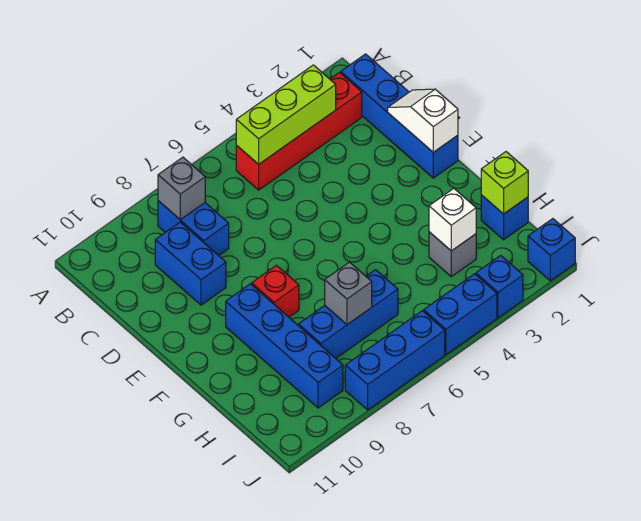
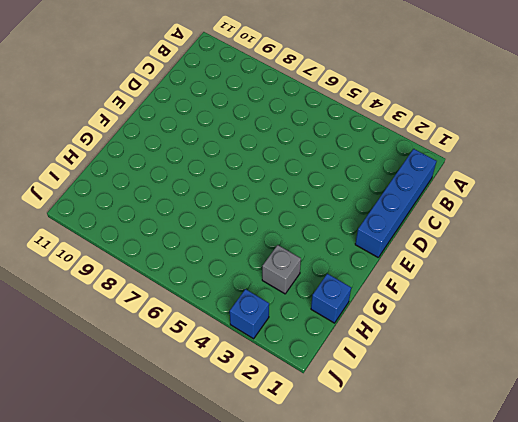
none -> red brick B2:B5 level 1
none -> blue brick B8:C8 level 1
none -> blue brick C9:D9 level 1

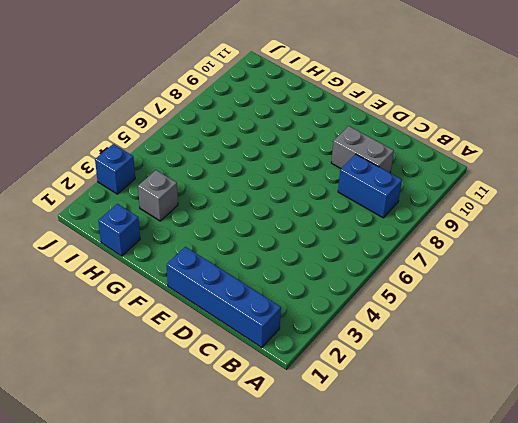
grey brick C9:D9 level 1 -> blue brick C9:D9 level 1
none -> red brick B2:B5 level 1
none -> red brick F8 level 1
none -> blue brick F9:I9 level 1

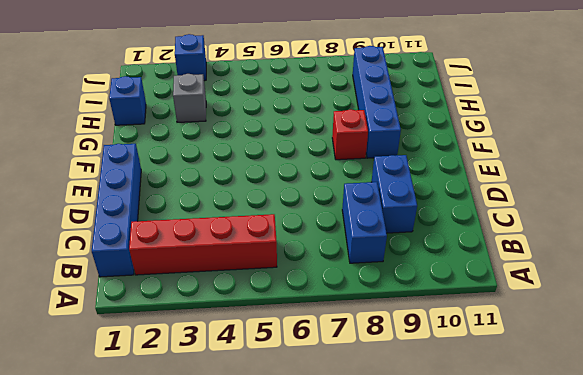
none -> blue brick H6:H8 level 1
none -> blue brick J1 level 1
none -> blue brick J4:J5 level 1

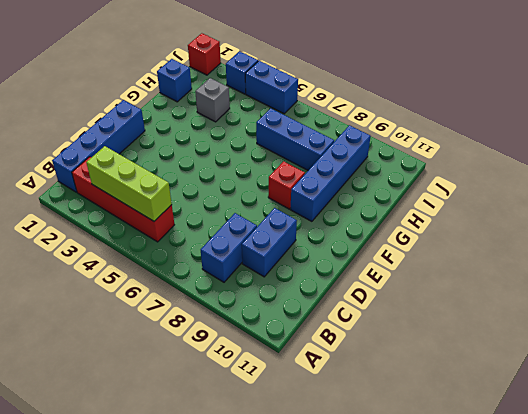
red brick J1 level 1 -> blue brick J1 level 1
none -> blue brick J6:J8 level 1
none -> grey brick B8 level 2
none -> white slope D1:E1 level 2 top E

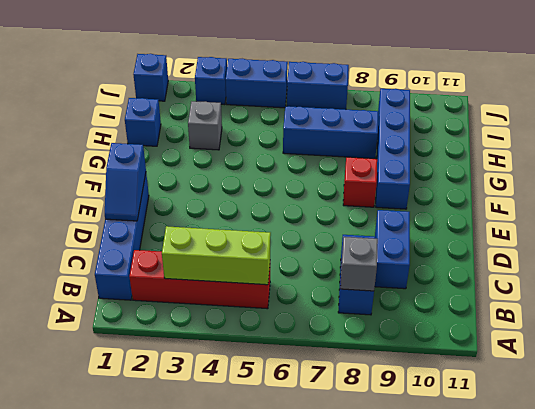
blue slope D1:E1 level 2 top E -> white slope D1:E1 level 2 top E
blue brick J6:J7 level 1 -> blue brick J6:J8 level 1
none -> lime brick H1 level 2
none -> white brick H3 level 2
none -> grey brick H7 level 2

